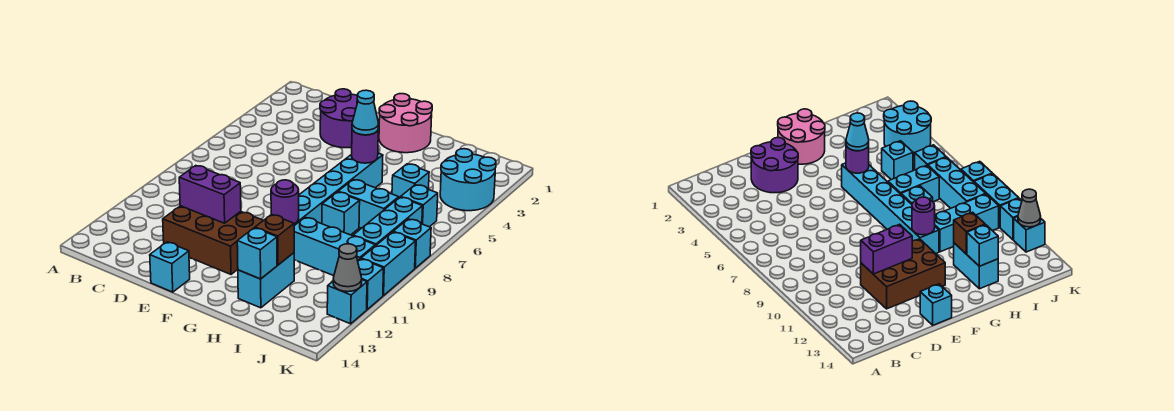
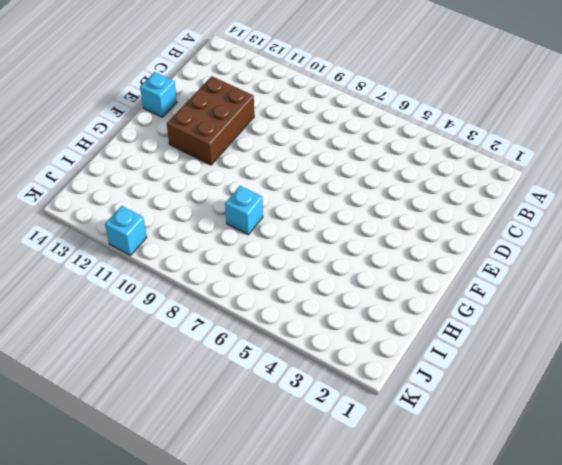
none -> purple round brick D2:E3 level 1
none -> pink round brick F1:G2 level 1
none -> cyan brick G5:G10 level 1

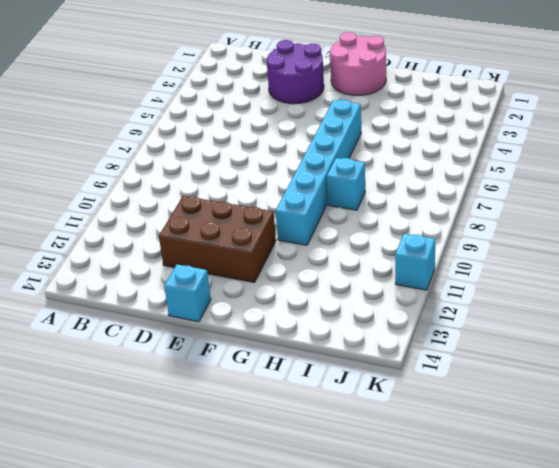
none -> cyan brick H7:I7 level 1
none -> cyan brick H10:J10 level 1
none -> cyan brick H12:H13 level 1

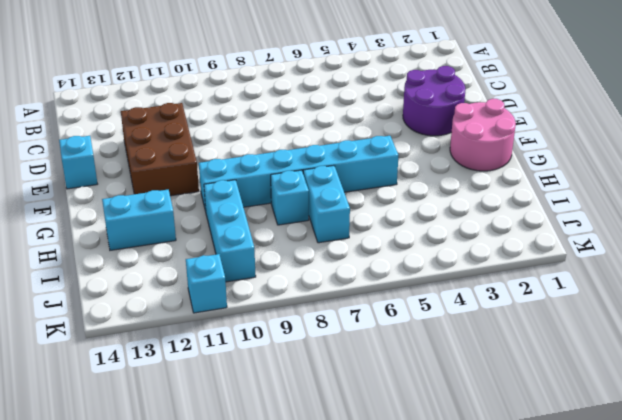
none -> cyan brick I5 level 1
none -> cyan round brick J3:K4 level 1
none -> cyan brick J6 level 1

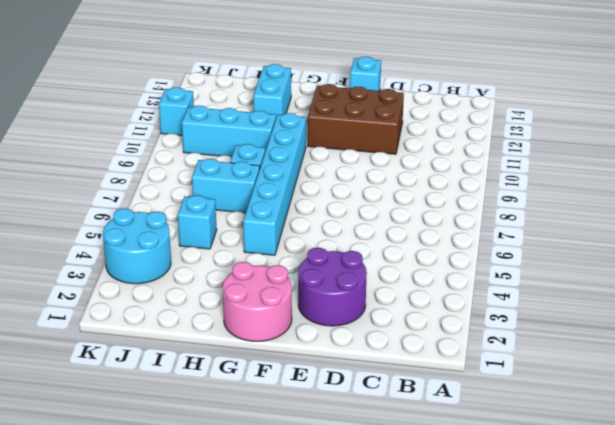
none -> cyan brick J6 level 1
none -> cyan brick J7:J9 level 1
none -> cyan brick K8 level 1

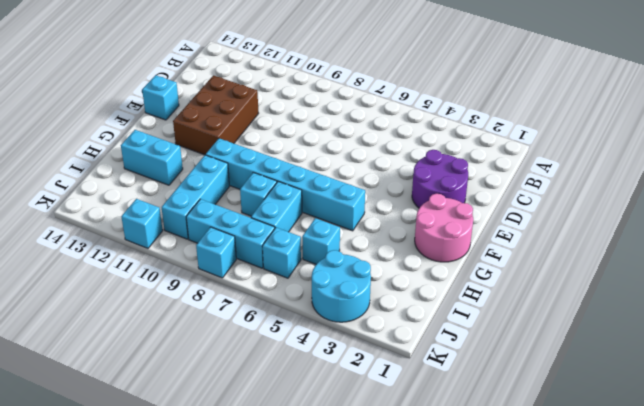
none -> cyan brick K9:K10 level 1
none -> cyan brick K12 level 1
none -> purple brick D11:E11 level 2

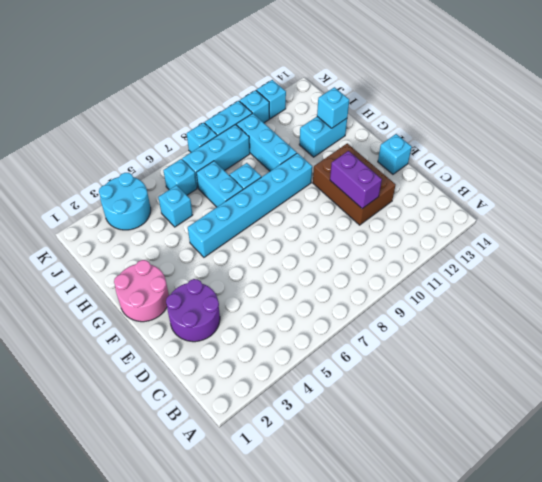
none -> purple round brick G5 level 2
none -> purple round brick G10 level 2
none -> brown brick H12 level 2

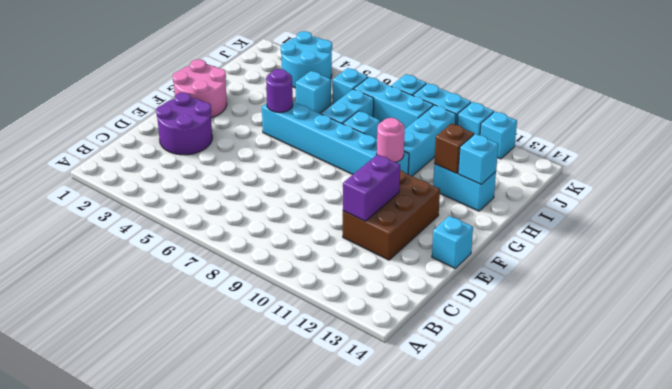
pink round brick G10 level 2 -> purple round brick G10 level 2
none -> grey cone K12 level 2
none -> cyan cone G5 level 3

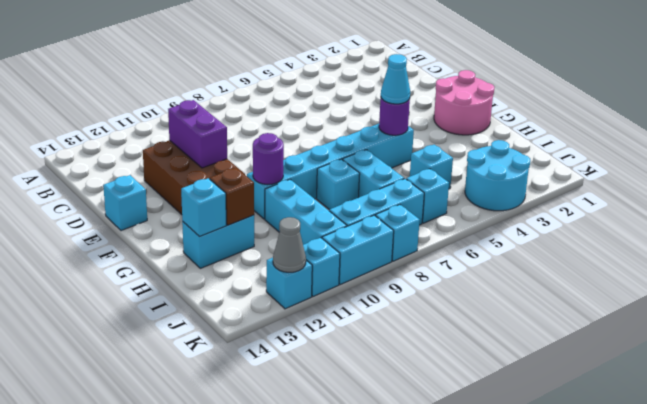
none -> purple round brick D2:E3 level 1

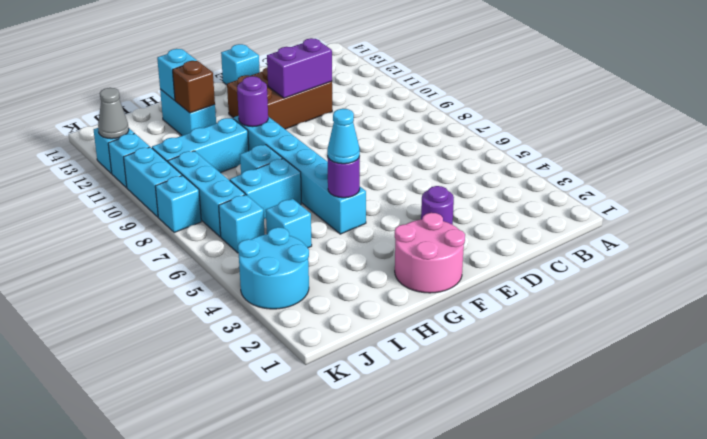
purple round brick E3 level 1 -> purple round brick D2:E3 level 1

